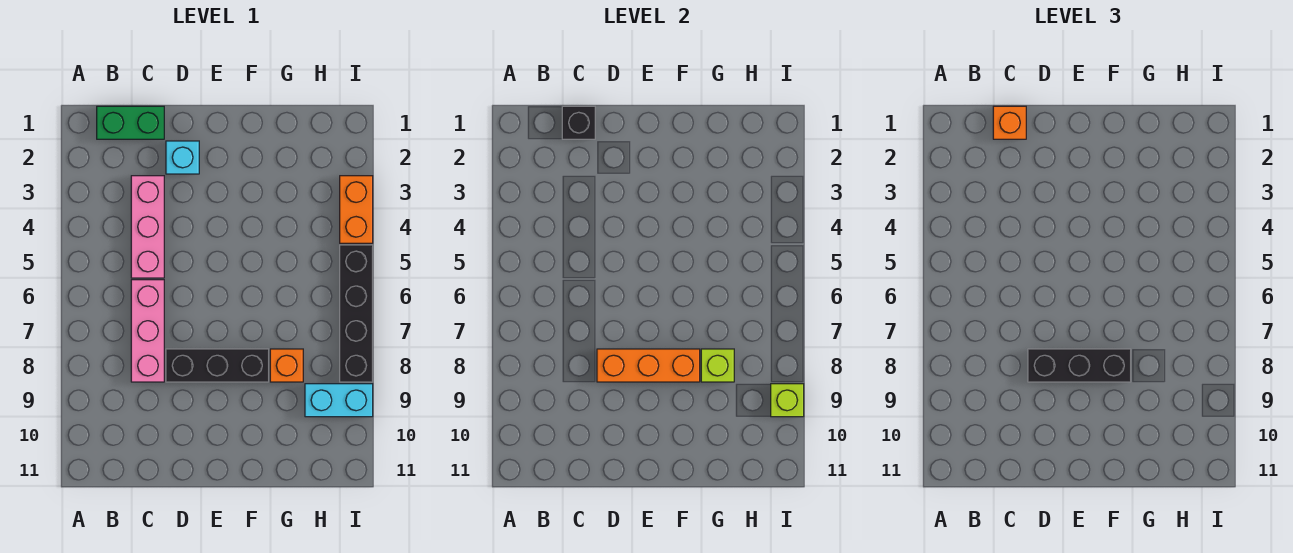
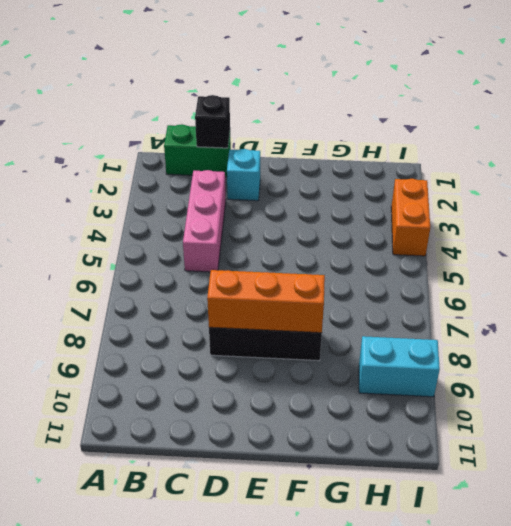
none -> pink brick C6:C8 level 1
none -> orange brick G8 level 1
none -> black brick I5:I8 level 1

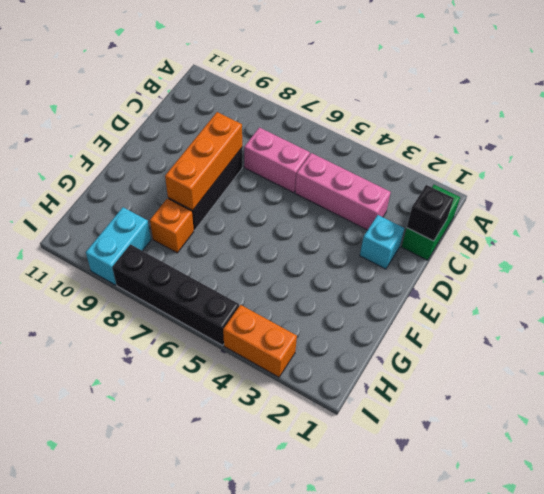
pink brick C6:C7 level 1 -> pink brick C6:C8 level 1
none -> lime brick G8 level 2
none -> lime brick I9 level 2
none -> orange brick C1 level 3

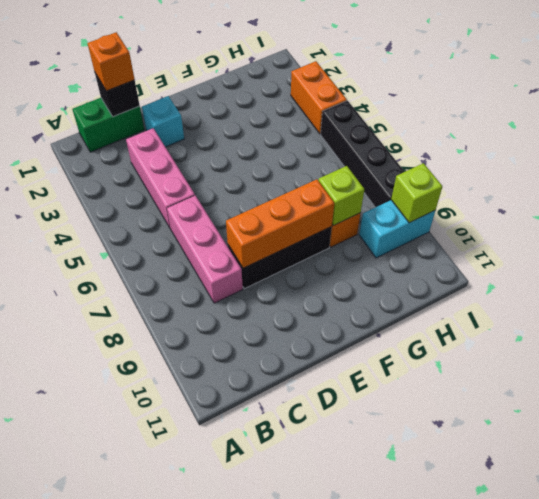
none -> black brick D8:F8 level 3

